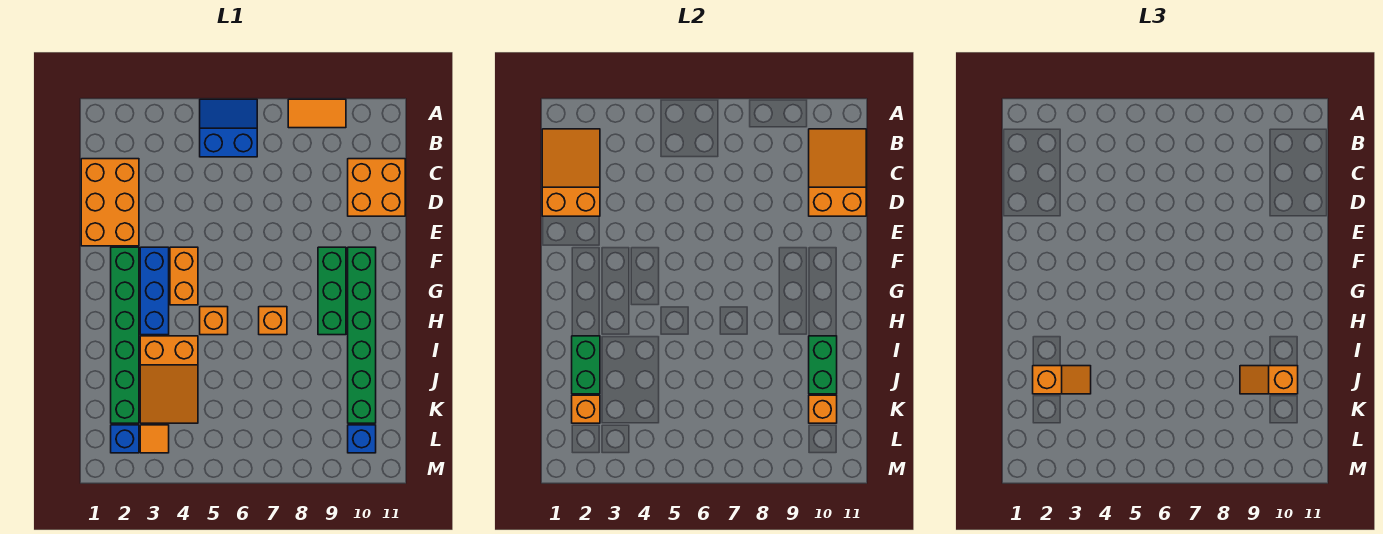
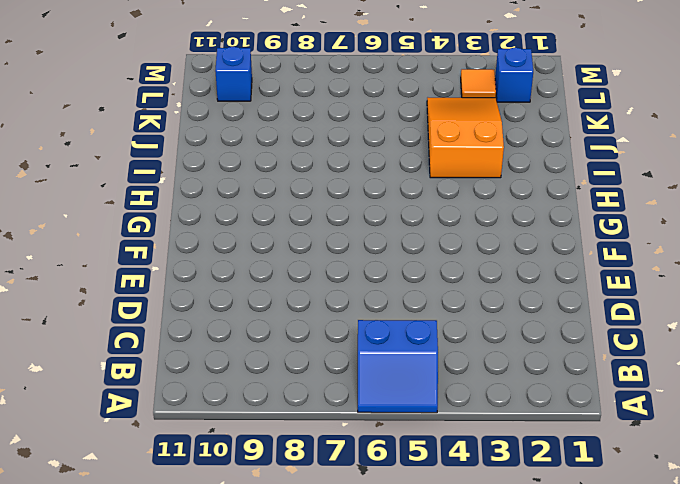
none -> orange tile A8:A9 level 1
none -> orange brick C1:E2 level 1
none -> orange brick C10:D11 level 1

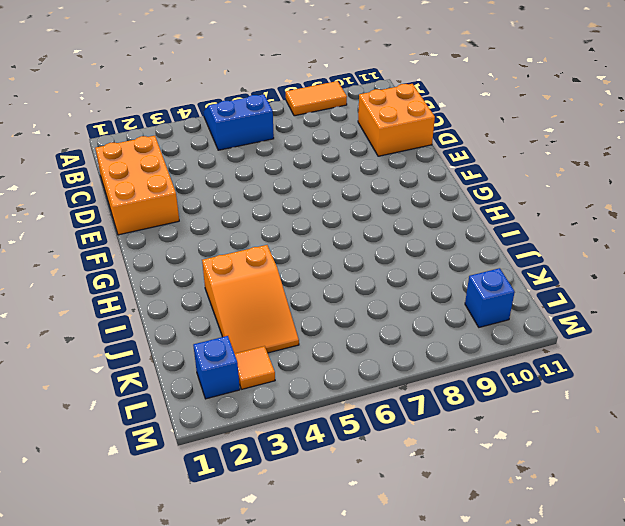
none -> green brick F2:K2 level 1
none -> blue brick F3:H3 level 1
none -> orange brick F4:G4 level 1

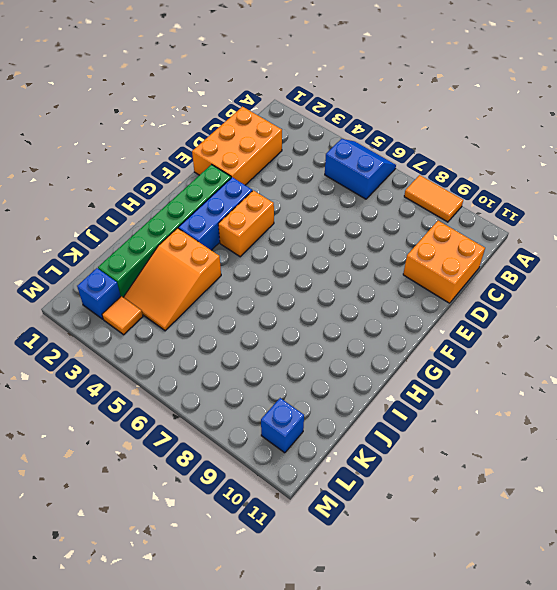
none -> green brick F9:H9 level 1
none -> green brick F10:K10 level 1
none -> orange brick H5 level 1

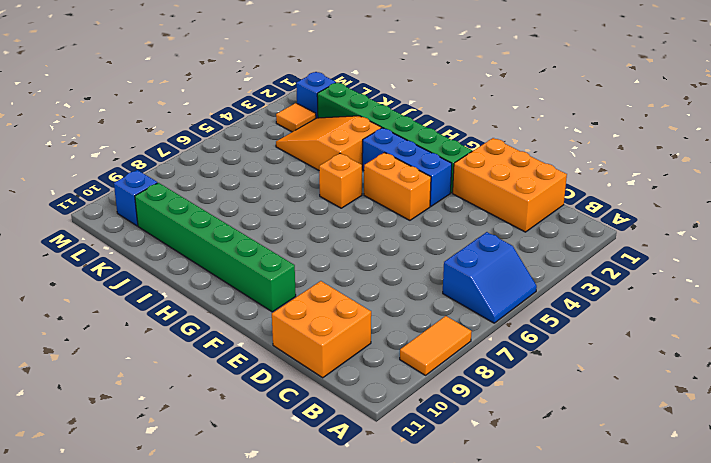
none -> green brick F9:H9 level 1
none -> orange brick H7 level 1
none -> orange slope B1:D2 level 2 top D

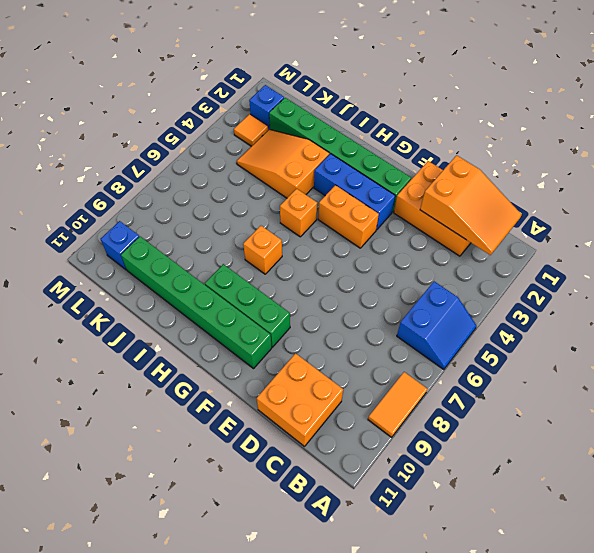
none -> orange slope B10:D11 level 2 top D
none -> green brick I2:J2 level 2
none -> green brick I10:J10 level 2

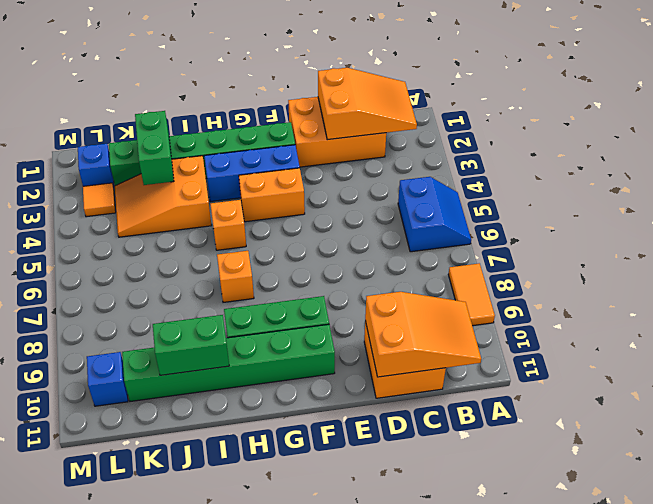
green brick J2:J3 level 2 -> green brick I2:J2 level 2
none -> orange brick K2 level 2
none -> orange brick K10 level 2
none -> orange slope J2:J3 level 3 top 2

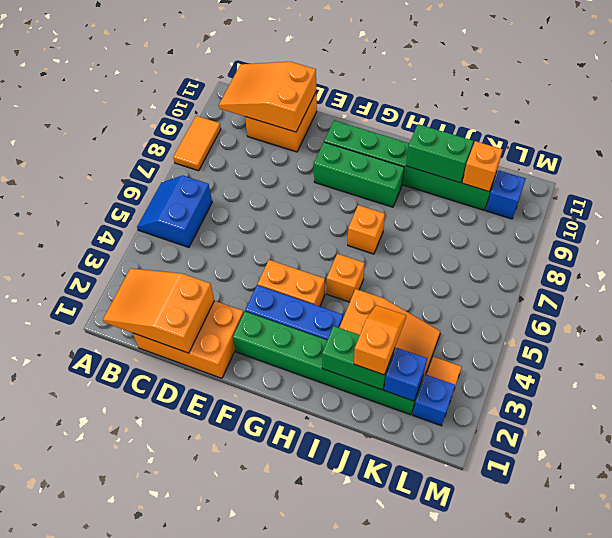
blue brick K2 level 2 -> orange brick K2 level 2
none -> orange slope J9:J10 level 3 top 10

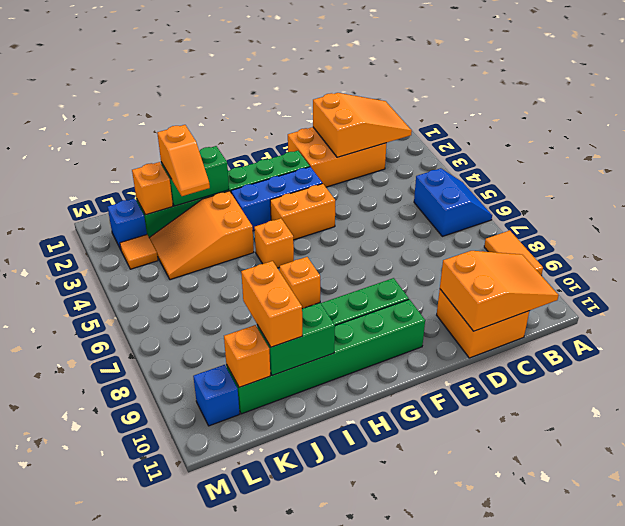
orange brick J9:J10 level 3 -> orange slope J9:J10 level 3 top 10

